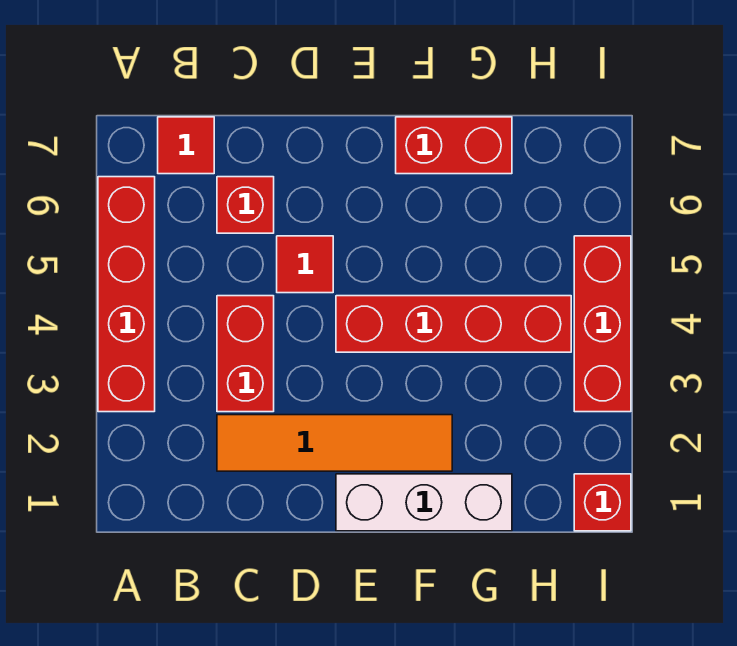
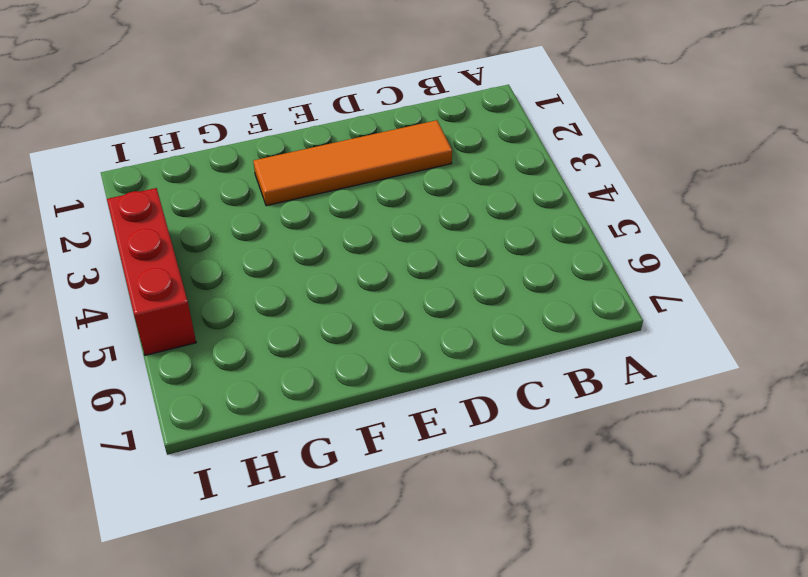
none -> red brick A3:A6 level 1
none -> red tile B7 level 1

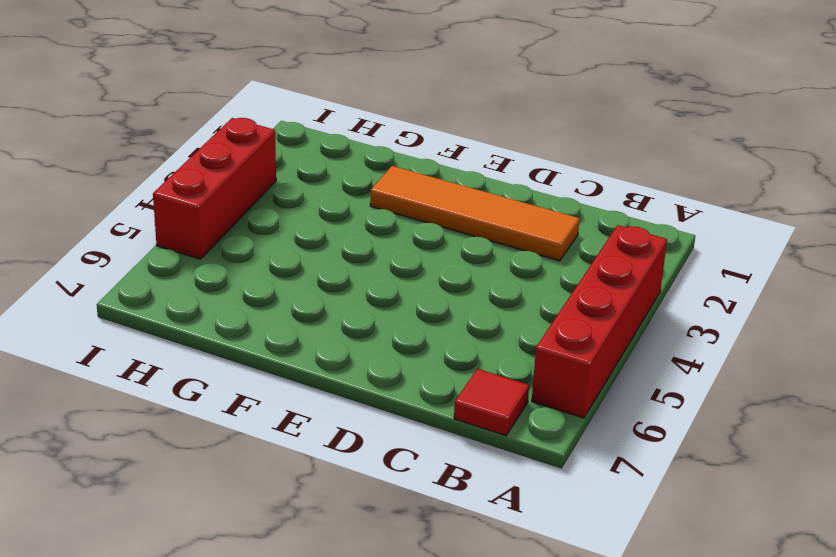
none -> red brick C3:C4 level 1
none -> red brick C6 level 1

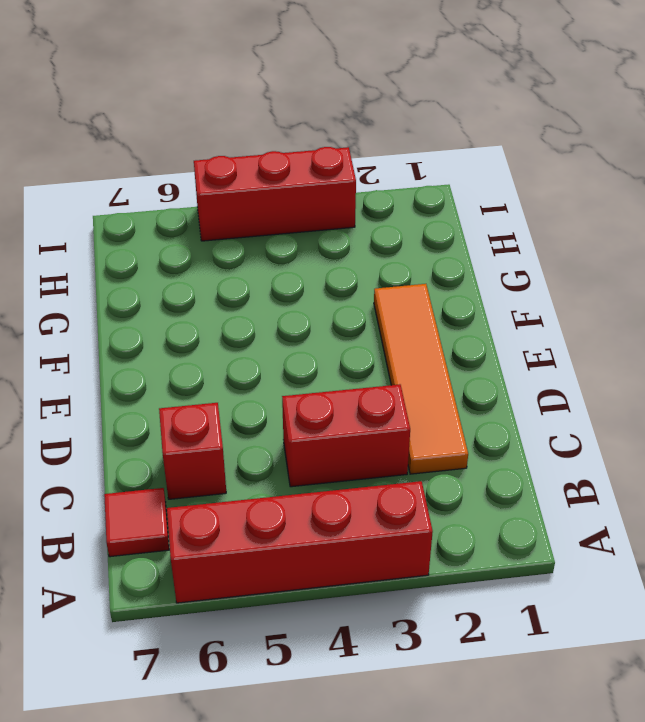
none -> red tile D5 level 1
none -> white brick E1:G1 level 1

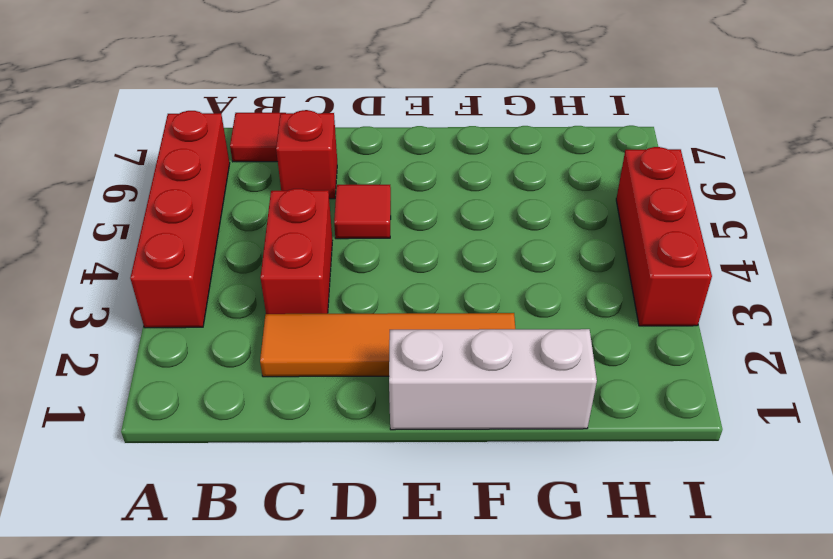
none -> red brick E4:H4 level 1
none -> red brick F7:G7 level 1

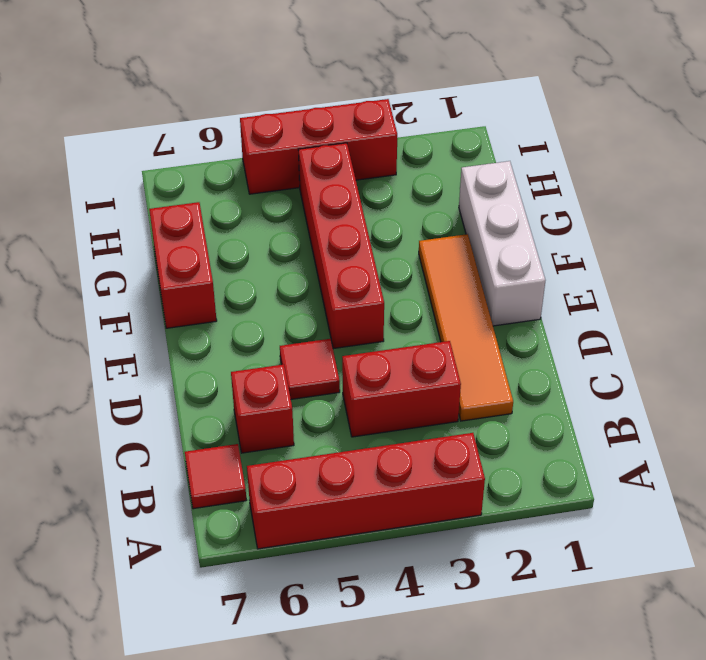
none -> red brick I1 level 1

